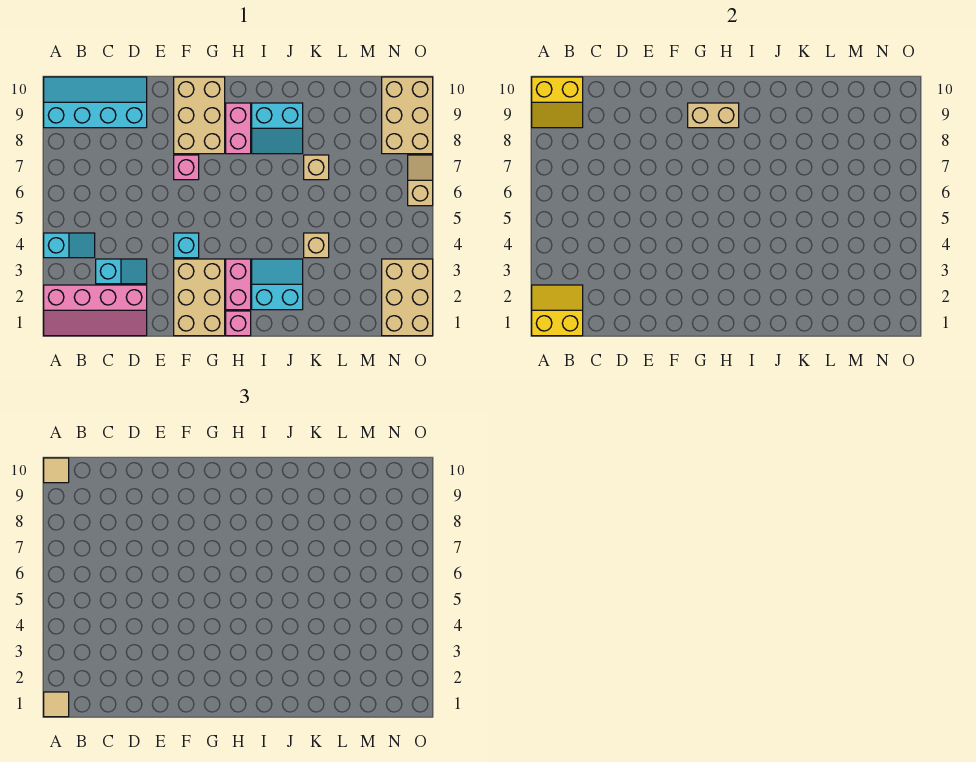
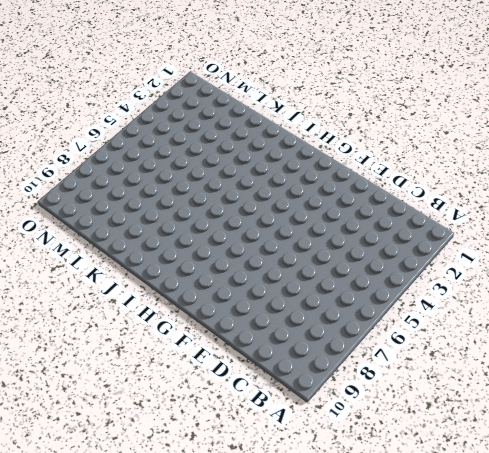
none -> pink slope A1:D2 level 1 top 2
none -> cyan slope A4:B4 level 1 top A
none -> cyan slope A9:D10 level 1 top 9

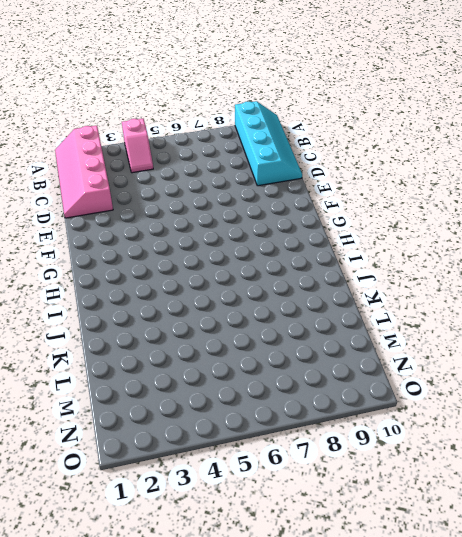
pink slope A4:B4 level 1 top A -> cyan slope A4:B4 level 1 top A
none -> cyan slope C3:D3 level 1 top C
none -> tan brick F1:G3 level 1
none -> cyan brick F4 level 1

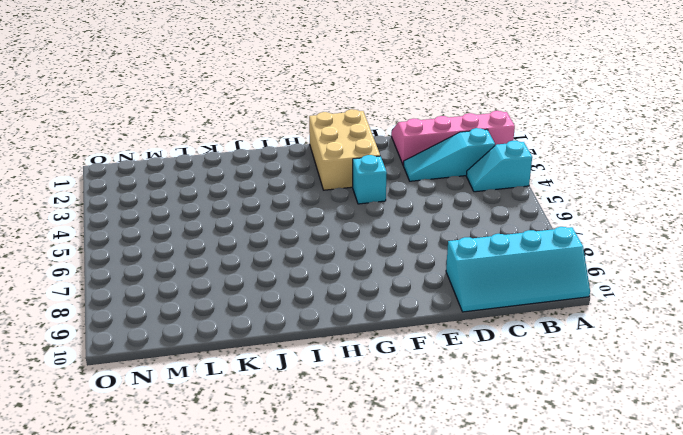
cyan slope B3:D3 level 1 top B -> cyan slope C3:D3 level 1 top C
none -> pink brick F7 level 1
none -> tan brick F8:G10 level 1
none -> pink brick H1 level 1

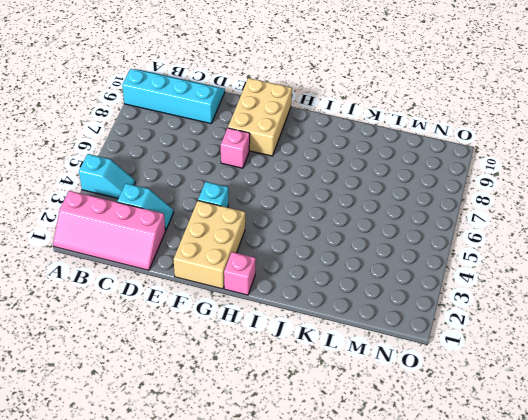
none -> pink brick H2:H3 level 1
none -> pink brick H8:H9 level 1
none -> cyan slope I2:J3 level 1 top 2

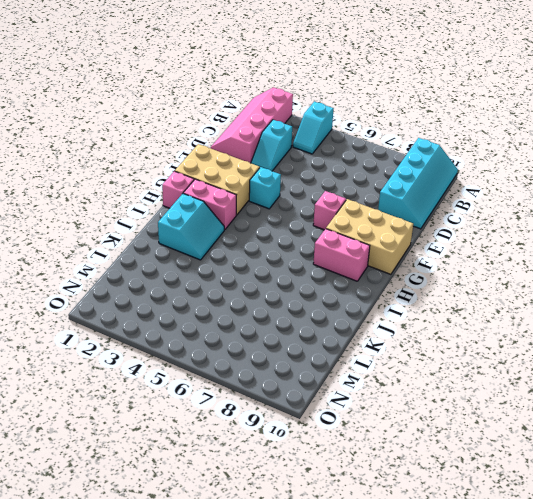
none -> cyan slope I8:J9 level 1 top 9
none -> tan brick K4 level 1
none -> tan brick K7 level 1

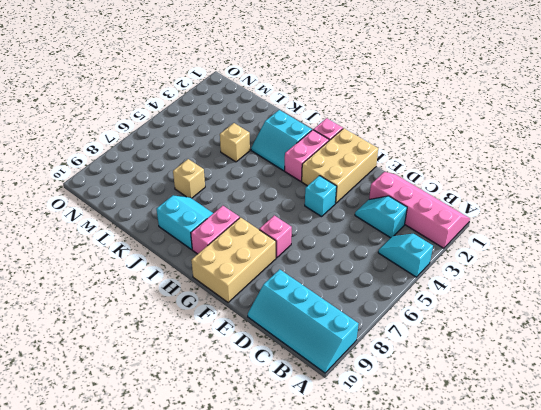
none -> tan brick N1:O3 level 1
none -> tan brick N8:O10 level 1
none -> tan slope O6:O7 level 1 top 6

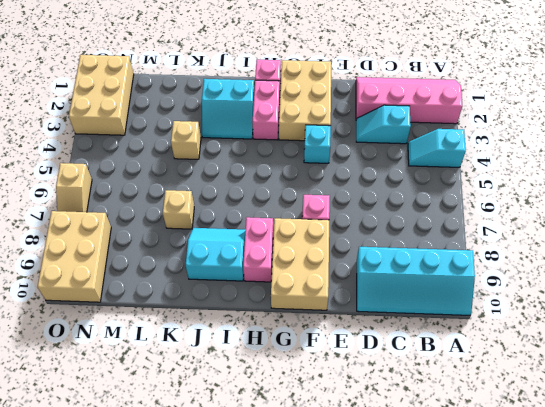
none -> yellow slope A1:B2 level 2 top 1
none -> yellow slope A9:B10 level 2 top 10
none -> tan brick G9:H9 level 2

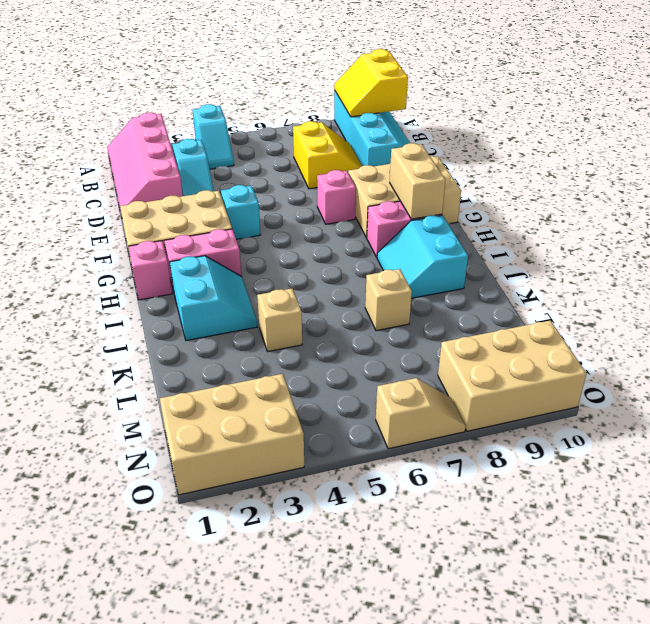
yellow slope C7:D8 level 1 top 7 -> yellow slope A1:B2 level 2 top 1
none -> tan tile A1 level 3
none -> tan tile A10 level 3

